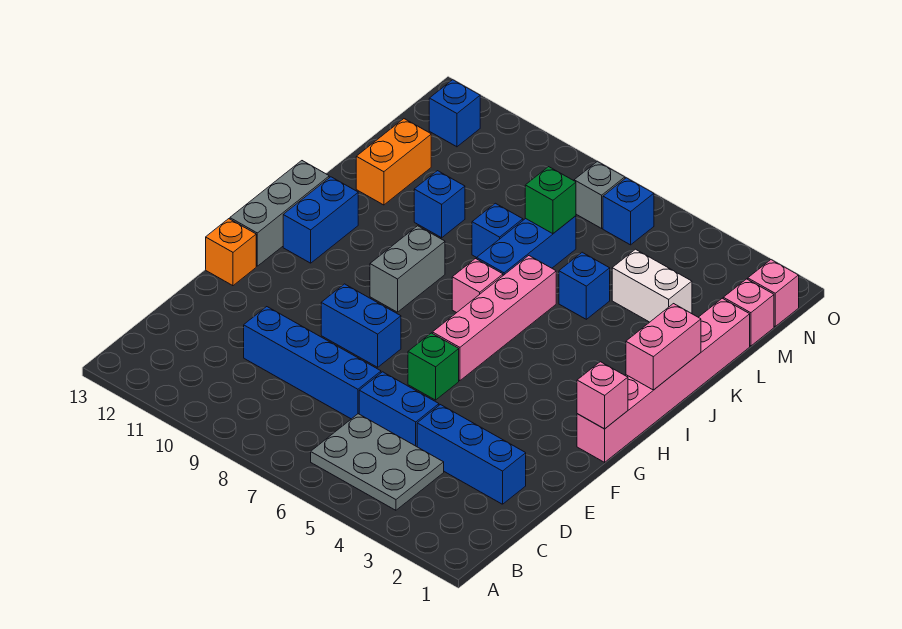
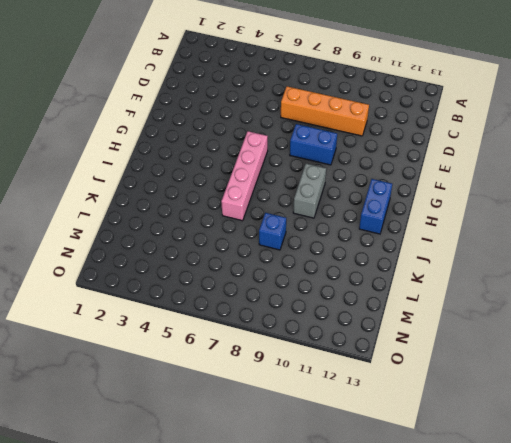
orange brick D7:D10 level 1 -> blue brick D7:D10 level 1
none -> grey plate B4:C6 level 1
none -> blue brick D2:D4 level 1
none -> blue brick D5:D6 level 1

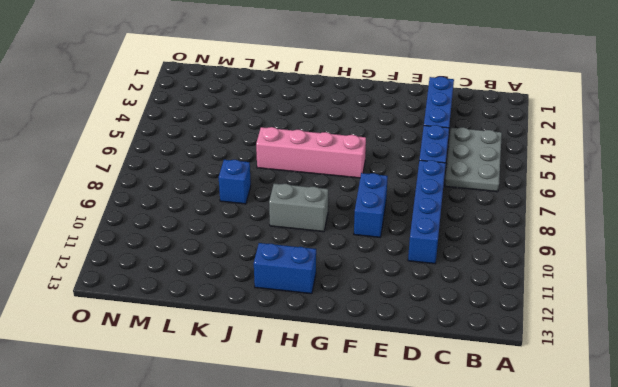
none -> green brick F6 level 1
none -> orange brick F13 level 1
none -> pink brick G1:L1 level 1

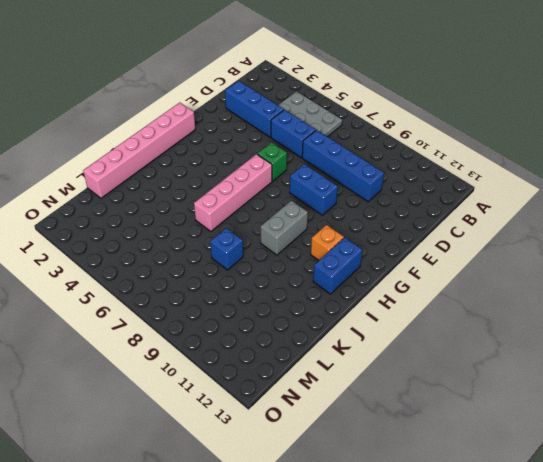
orange brick H11 level 1 -> orange brick F13 level 1
none -> grey brick G13:I13 level 1
none -> pink brick I7 level 1
none -> blue brick J7:L7 level 1

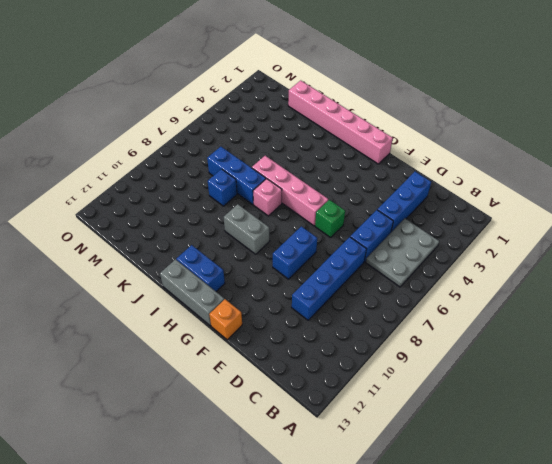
none -> blue brick K5 level 1
none -> blue brick K10 level 1
none -> orange brick K12:L12 level 1

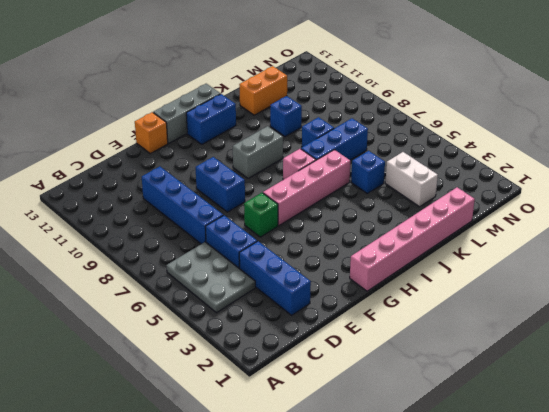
none -> pink brick M1 level 1
none -> pink brick N1 level 1
none -> blue brick N6 level 1

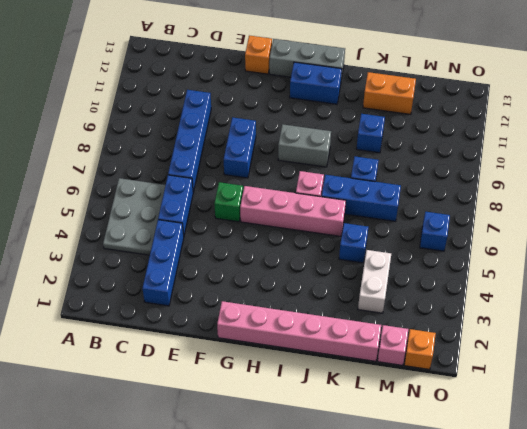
orange brick N1 level 1 -> pink brick N1 level 1
none -> grey brick N7 level 1
none -> blue brick N12 level 1
none -> pink brick G1 level 2

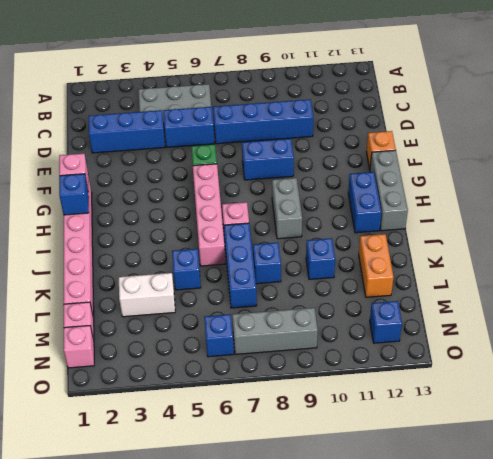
blue brick H1 level 2 -> none
grey brick N7:N9 level 1 -> grey brick N7 level 1
none -> pink brick I1:J1 level 2
none -> green brick L7 level 2

